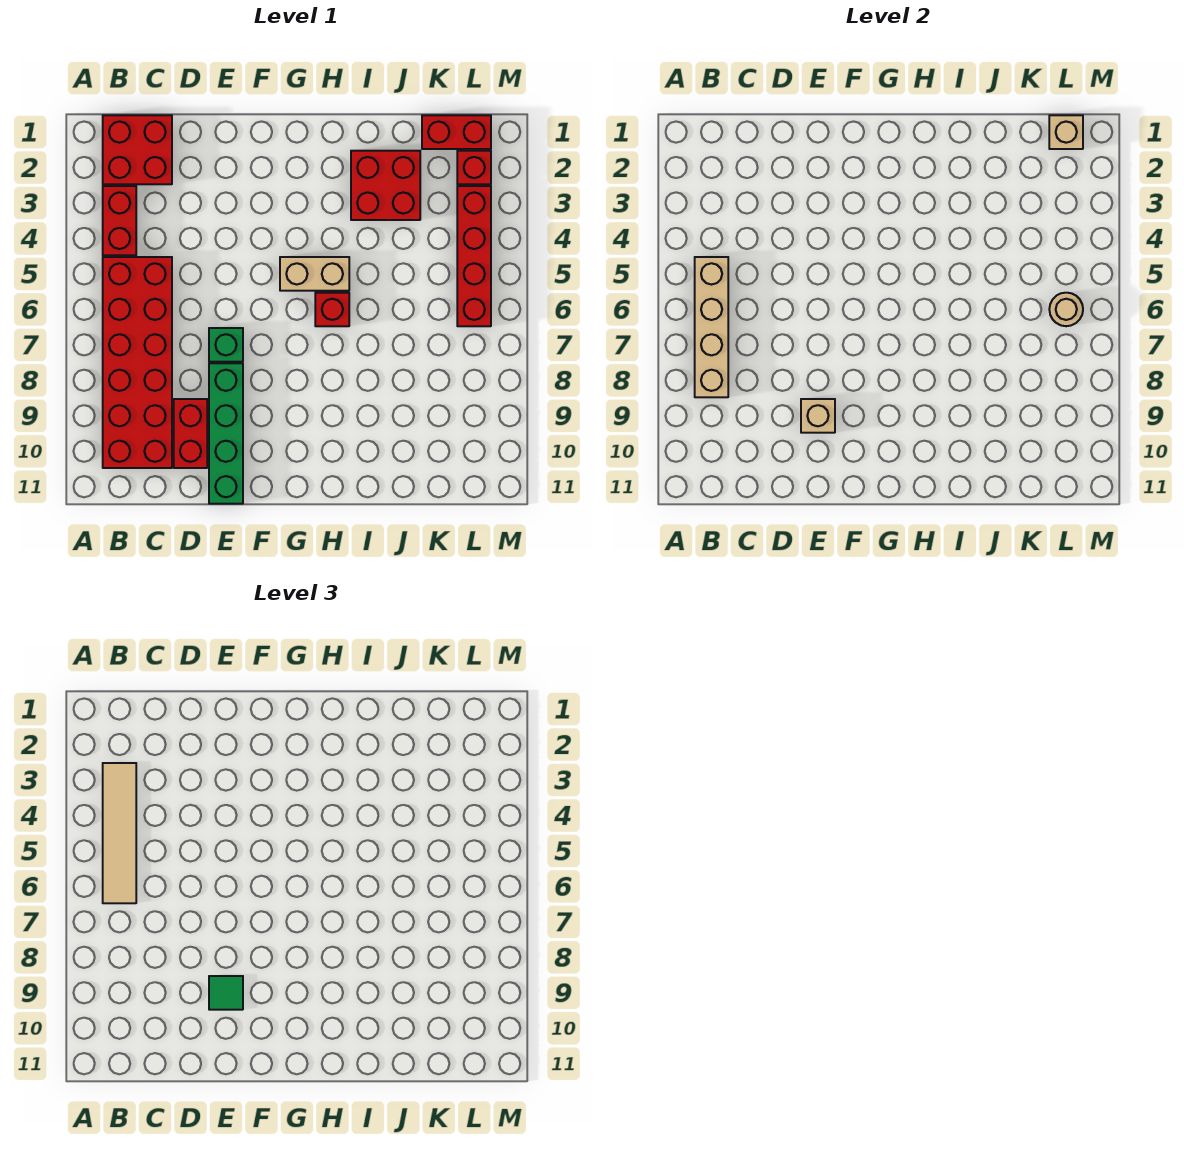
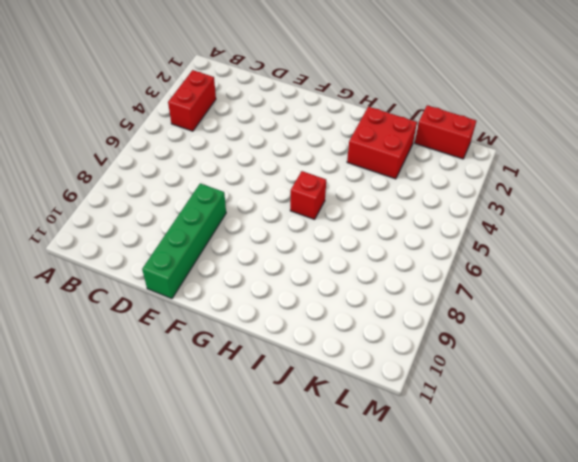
none -> red brick B1:C2 level 1
none -> red brick B5:C10 level 1
none -> red brick D9:D10 level 1

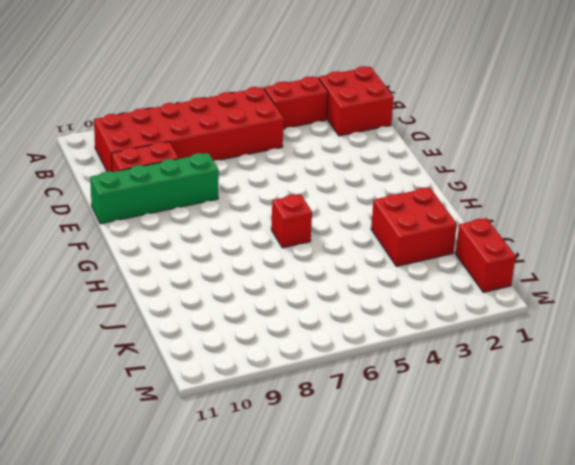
none -> green brick E7 level 1
none -> tan brick G5:H5 level 1
none -> red brick L2 level 1

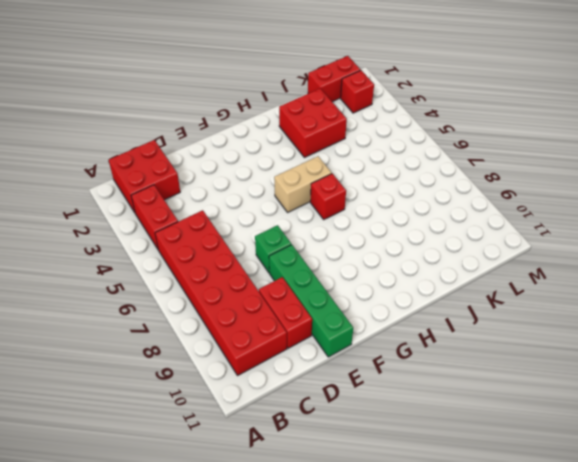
none -> red brick L3:L6 level 1
none -> tan brick B5:B8 level 2
none -> tan brick E9 level 2

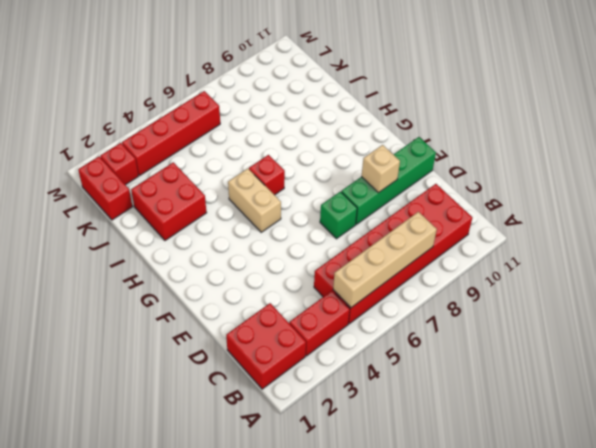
none -> red brick D9:D10 level 1
none -> tan brick L1 level 2
none -> tan round brick L6 level 2

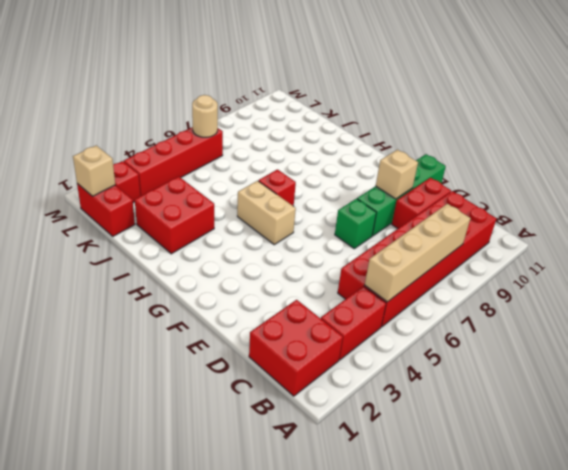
none -> tan tile B3:B6 level 3
none -> green tile E9 level 3

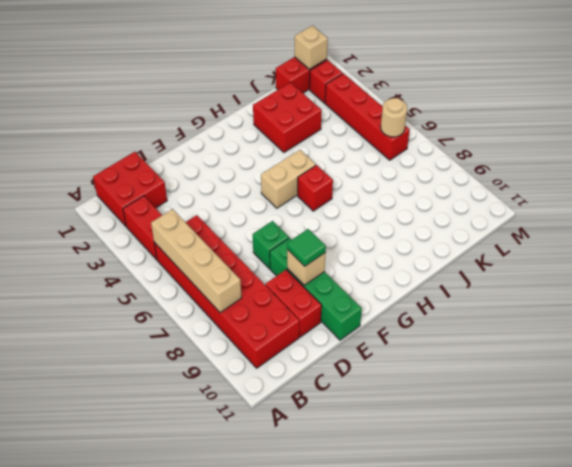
none -> tan tile B3:B6 level 3

